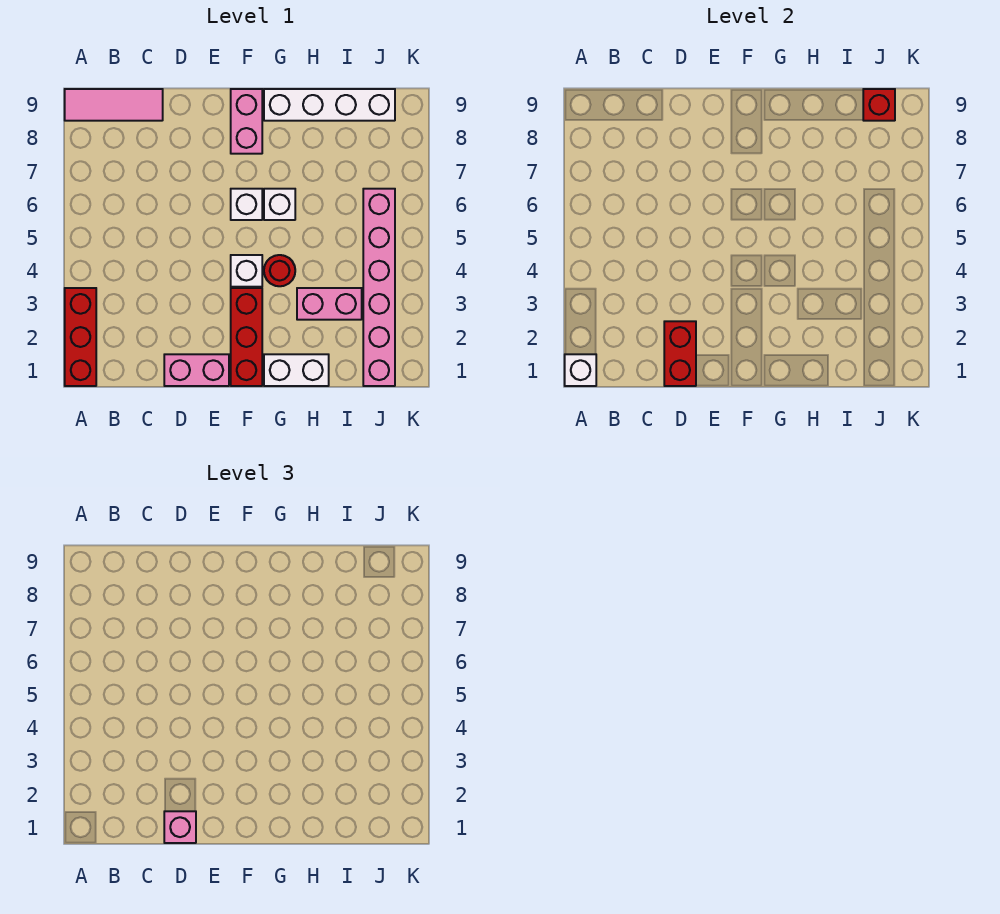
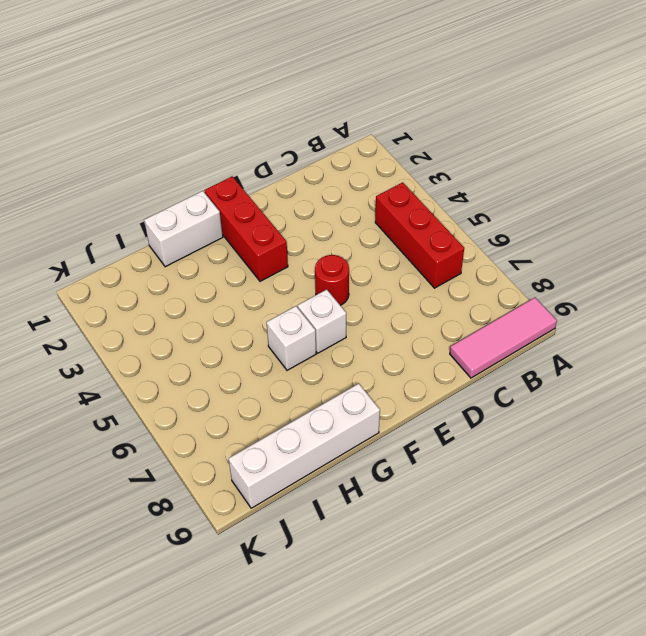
red brick B4:B6 level 1 -> red brick A1:A3 level 1
red round brick E5 level 1 -> red round brick G4 level 1
none -> pink brick D1:E1 level 1
none -> white brick F4 level 1
none -> pink brick F8:F9 level 1

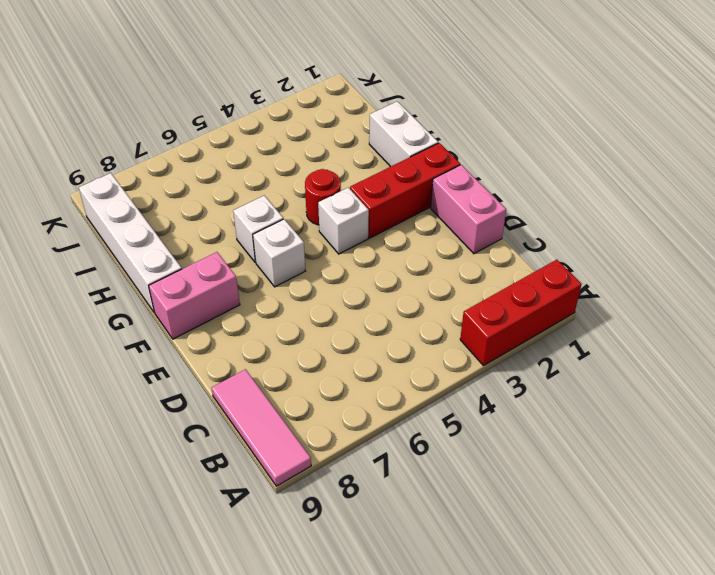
none -> pink brick H3:I3 level 1
none -> pink brick J1:J6 level 1
none -> white brick A1 level 2

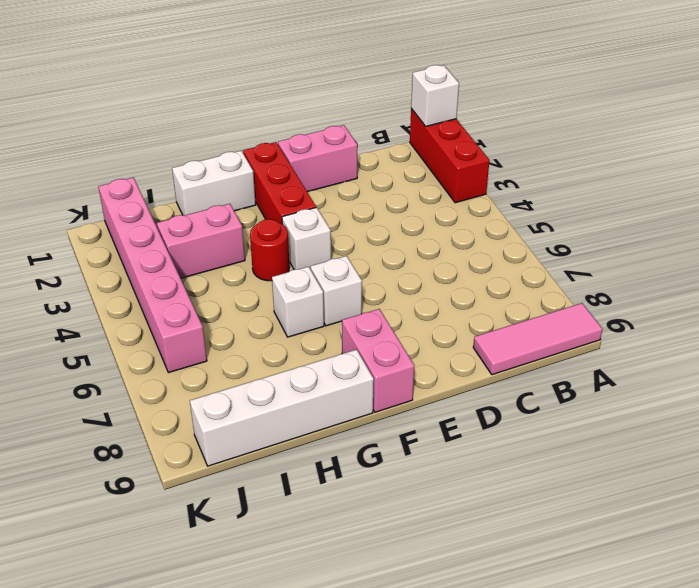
none -> red brick D1:D2 level 2
none -> red brick J9 level 2
none -> pink brick D1 level 3

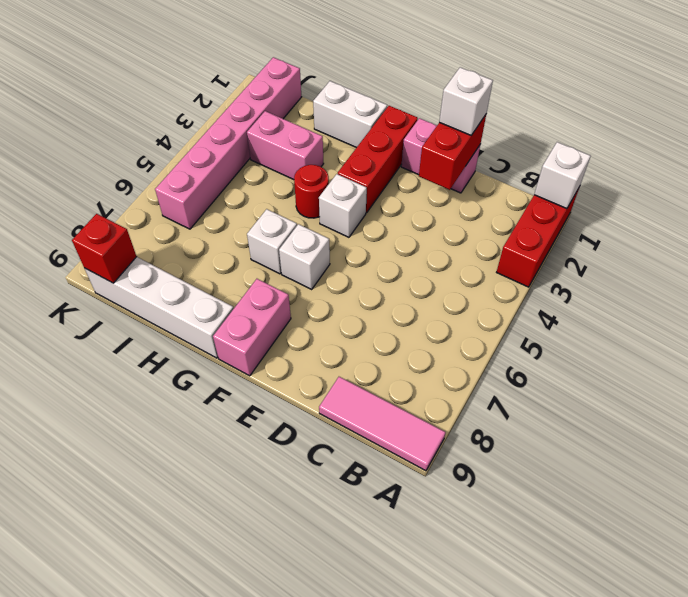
white brick D1 level 3 -> pink brick D1 level 3

